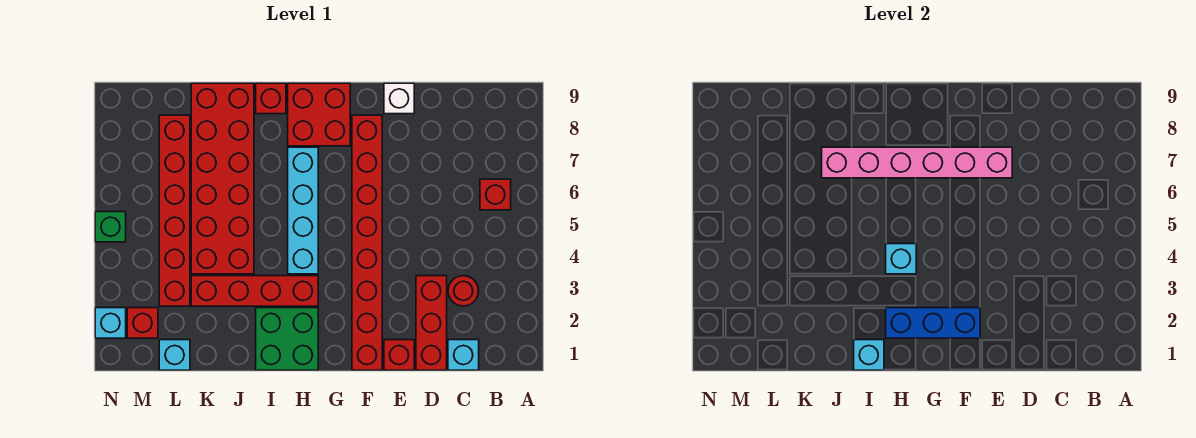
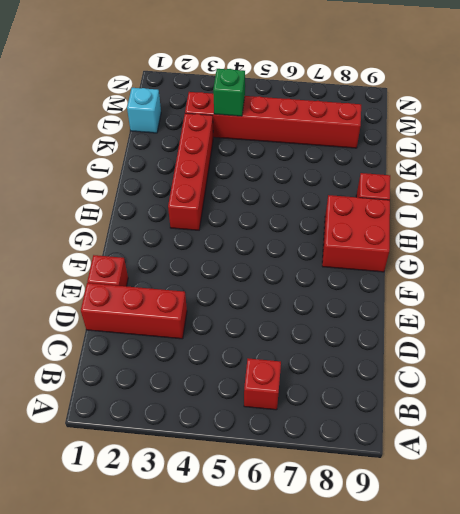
green brick L4 level 2 -> green brick N5 level 1
none -> cyan brick C1 level 1
none -> red round brick C3 level 1
none -> white brick E9 level 1

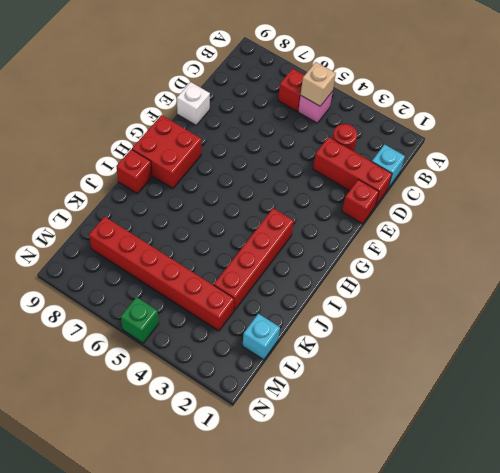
pink brick B5 level 1 -> none
tan brick B5 level 2 -> none
none -> red brick F1:F8 level 1
none -> green brick H1:I2 level 1
none -> cyan brick H4:H7 level 1

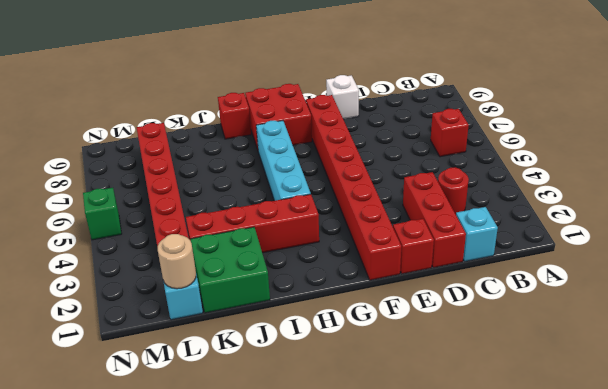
green brick J1:K2 level 1 -> green brick H1:I2 level 1
tan round brick L1 level 2 -> none
none -> red brick J4:K9 level 1
none -> red brick M2 level 1
none -> cyan brick N2 level 1

